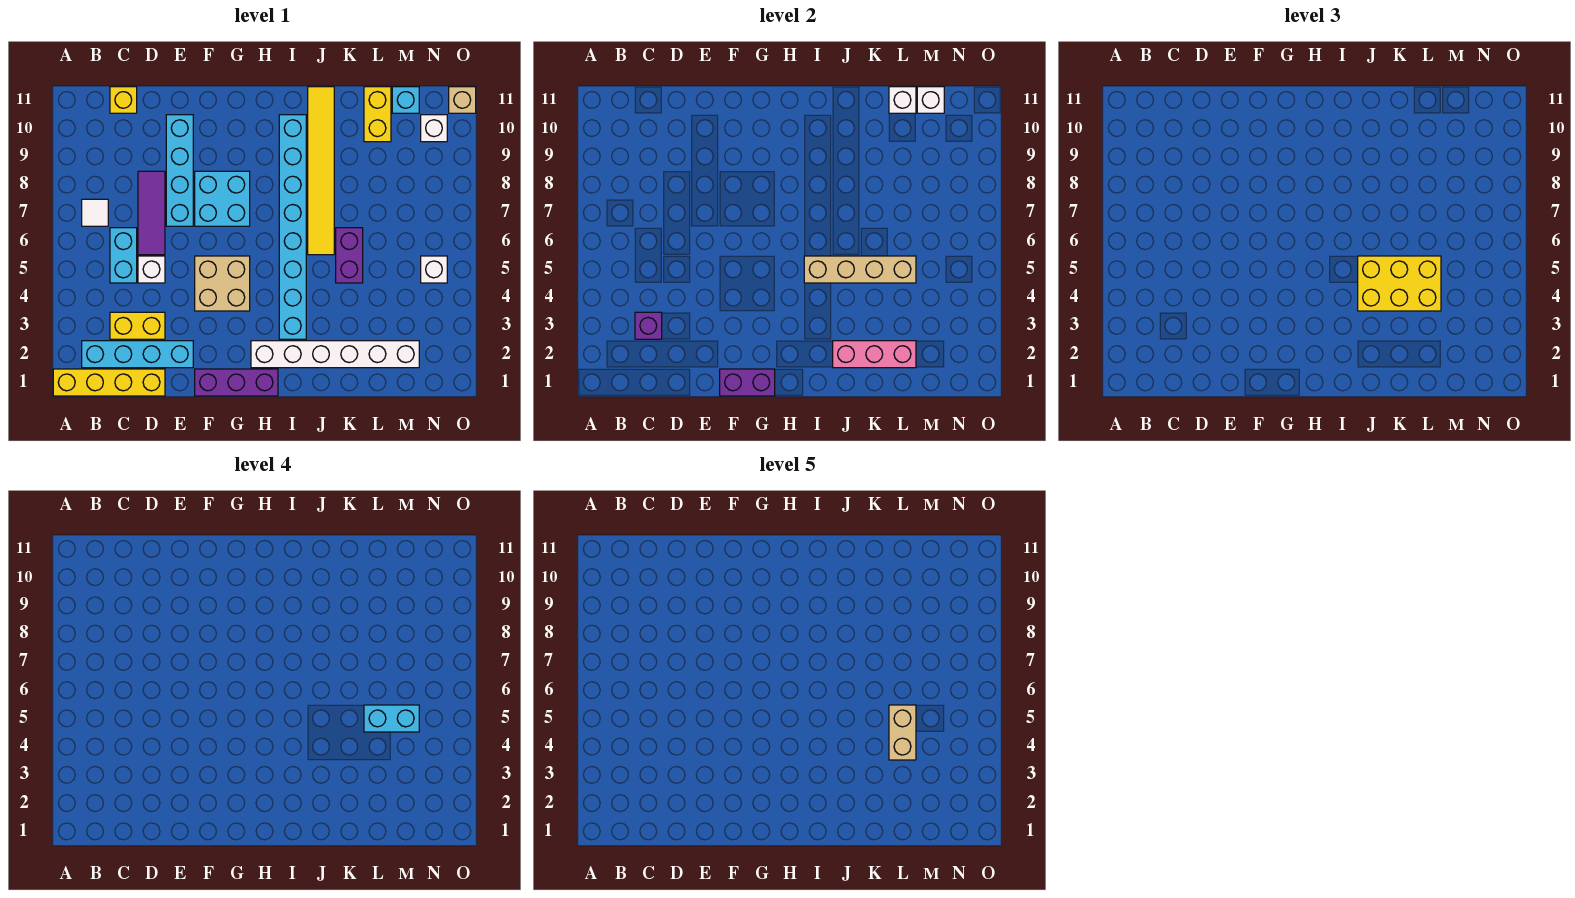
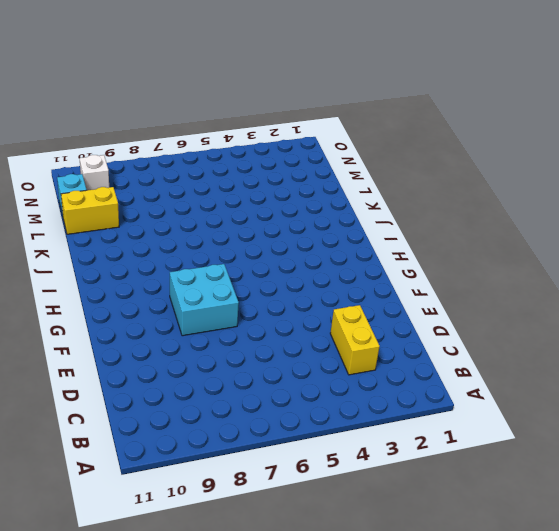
none -> yellow brick A1:D1 level 1
none -> cyan brick B2:E2 level 1
none -> white tile B7 level 1
none -> cyan brick C5:C6 level 1

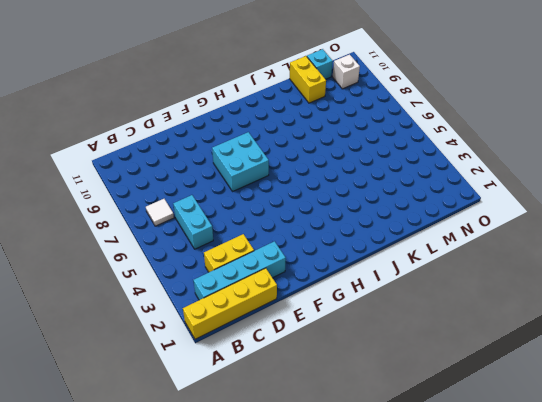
none -> yellow brick C11 level 1
none -> white brick D5 level 1
none -> purple tile D6:D8 level 1
none -> cyan brick E7:E10 level 1

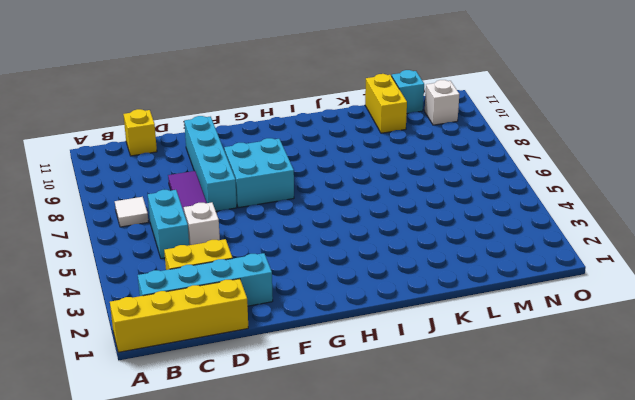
none -> purple brick F1:H1 level 1
none -> tan brick F4:G5 level 1
none -> white brick H2:M2 level 1
none -> cyan brick I3:I10 level 1

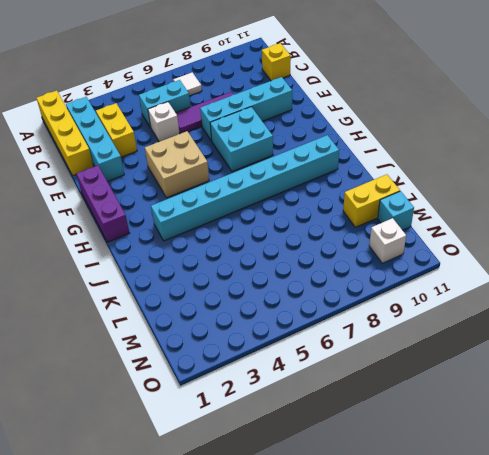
none -> white brick H2:M2 level 1
none -> yellow tile J6:J11 level 1
none -> purple brick K5:K6 level 1
none -> white brick N5 level 1

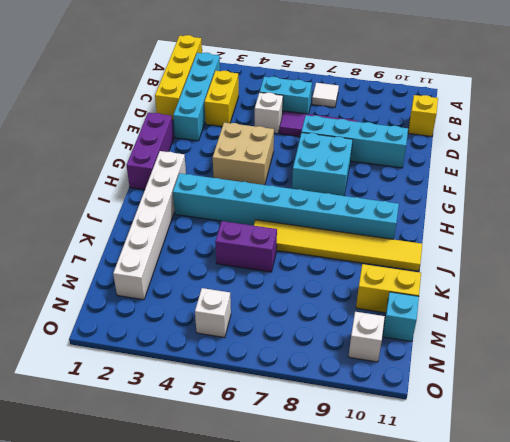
none -> tan brick O11 level 1
none -> purple brick C3 level 2
none -> purple brick F1:G1 level 2
none -> tan brick I5:L5 level 2

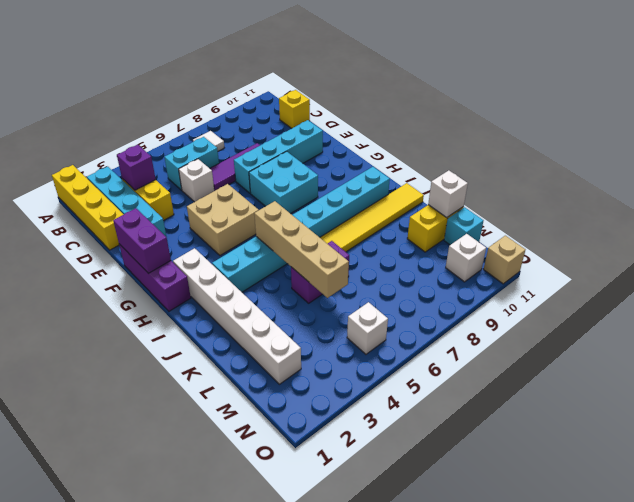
none -> pink brick J2:L2 level 2
none -> white brick M11 level 2
none -> yellow brick J4:L5 level 3
none -> cyan brick L5:M5 level 4

